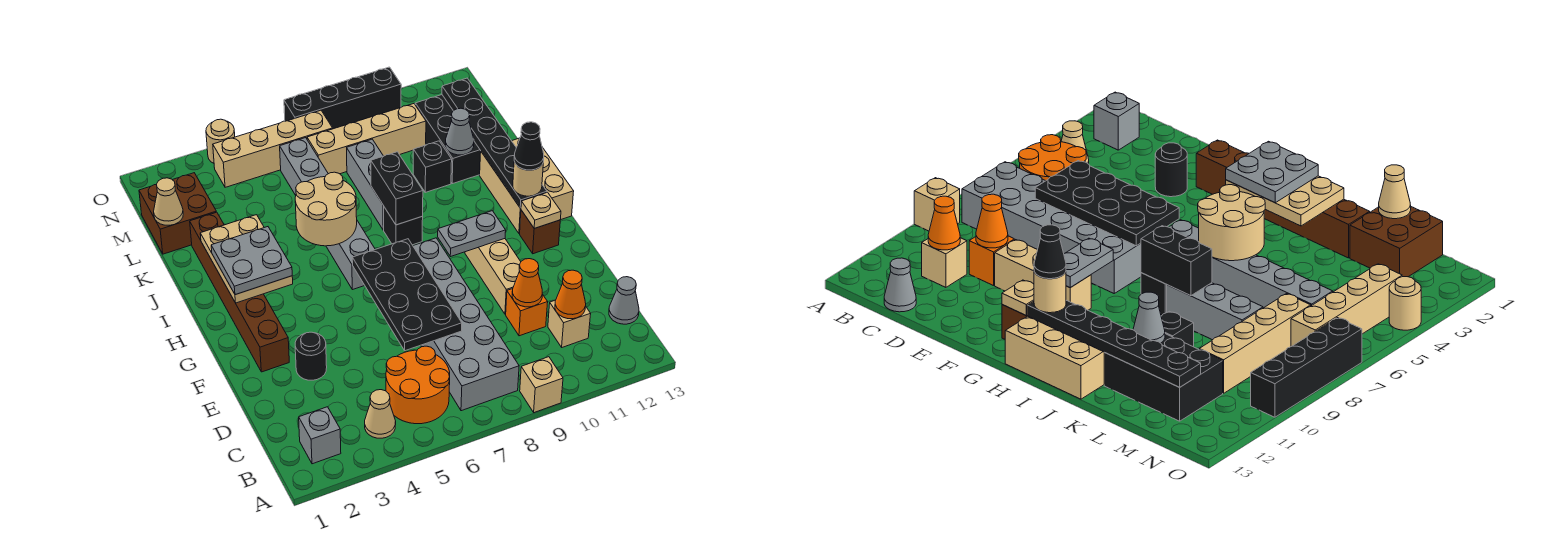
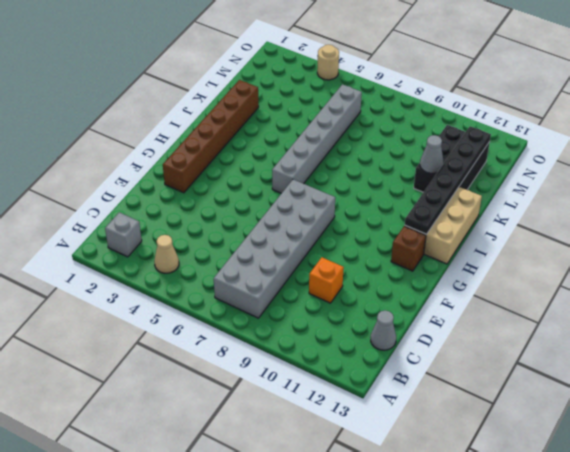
none -> tan brick A9 level 1
none -> orange round brick B5:C6 level 1
none -> tan brick C11 level 1
none -> black round brick E3 level 1

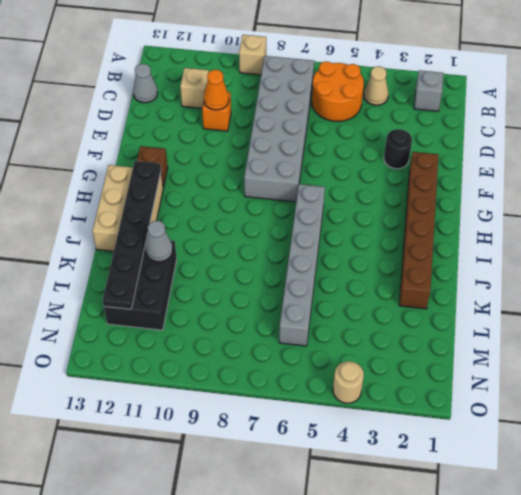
none -> tan brick E10:G10 level 1
none -> black brick I8 level 1
none -> grey brick J8:L8 level 1
none -> black brick K10 level 1

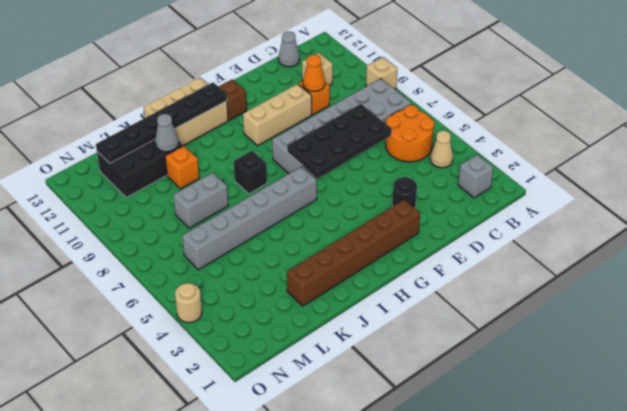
grey brick K8:L8 level 1 -> grey brick J8:L8 level 1
orange brick K10 level 1 -> black brick K10 level 1
none -> brown brick L1:M2 level 1
none -> tan brick M7:M10 level 1
none -> tan brick N4:N7 level 1
none -> black brick O7:O10 level 1

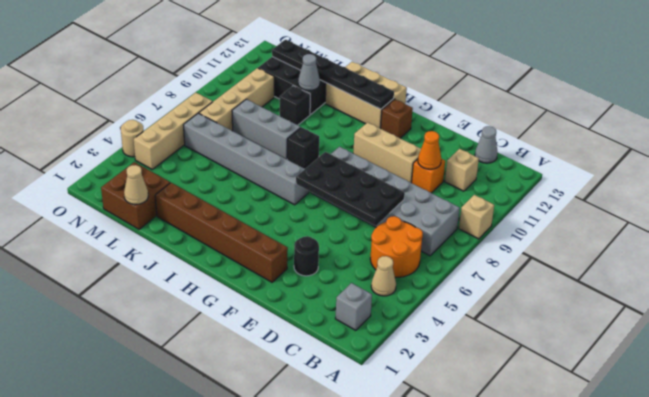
none -> black brick O7:O10 level 1
none -> orange cone C11 level 2
none -> grey plate G9:G10 level 2
none -> tan plate G12 level 2

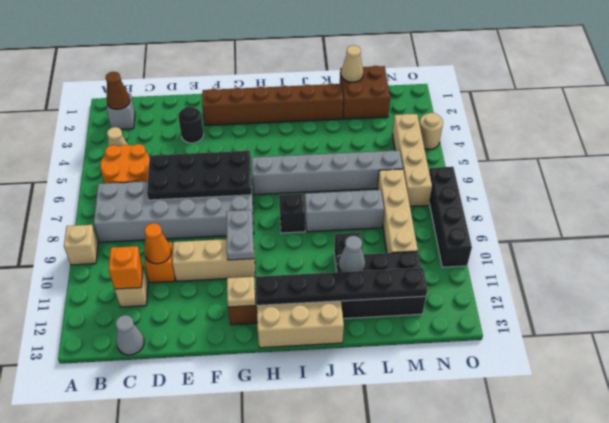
brown cone B2 level 2 -> none
orange brick C11 level 2 -> orange cone C11 level 2
none -> tan plate H2:J3 level 2
none -> tan round brick I5:J6 level 2
none -> black brick I8:J8 level 2
none -> grey plate H2:I3 level 3

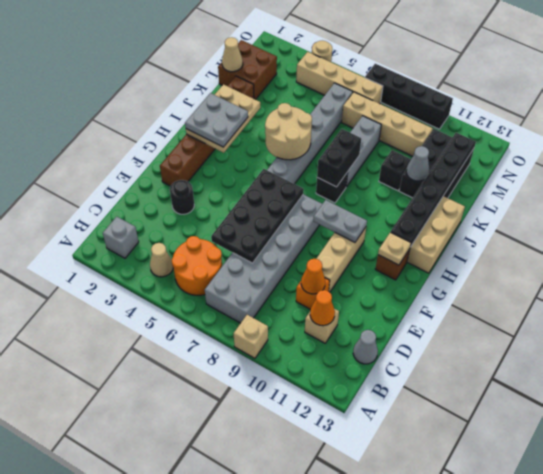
none -> tan round brick H12 level 3
none -> black cone H12 level 4

